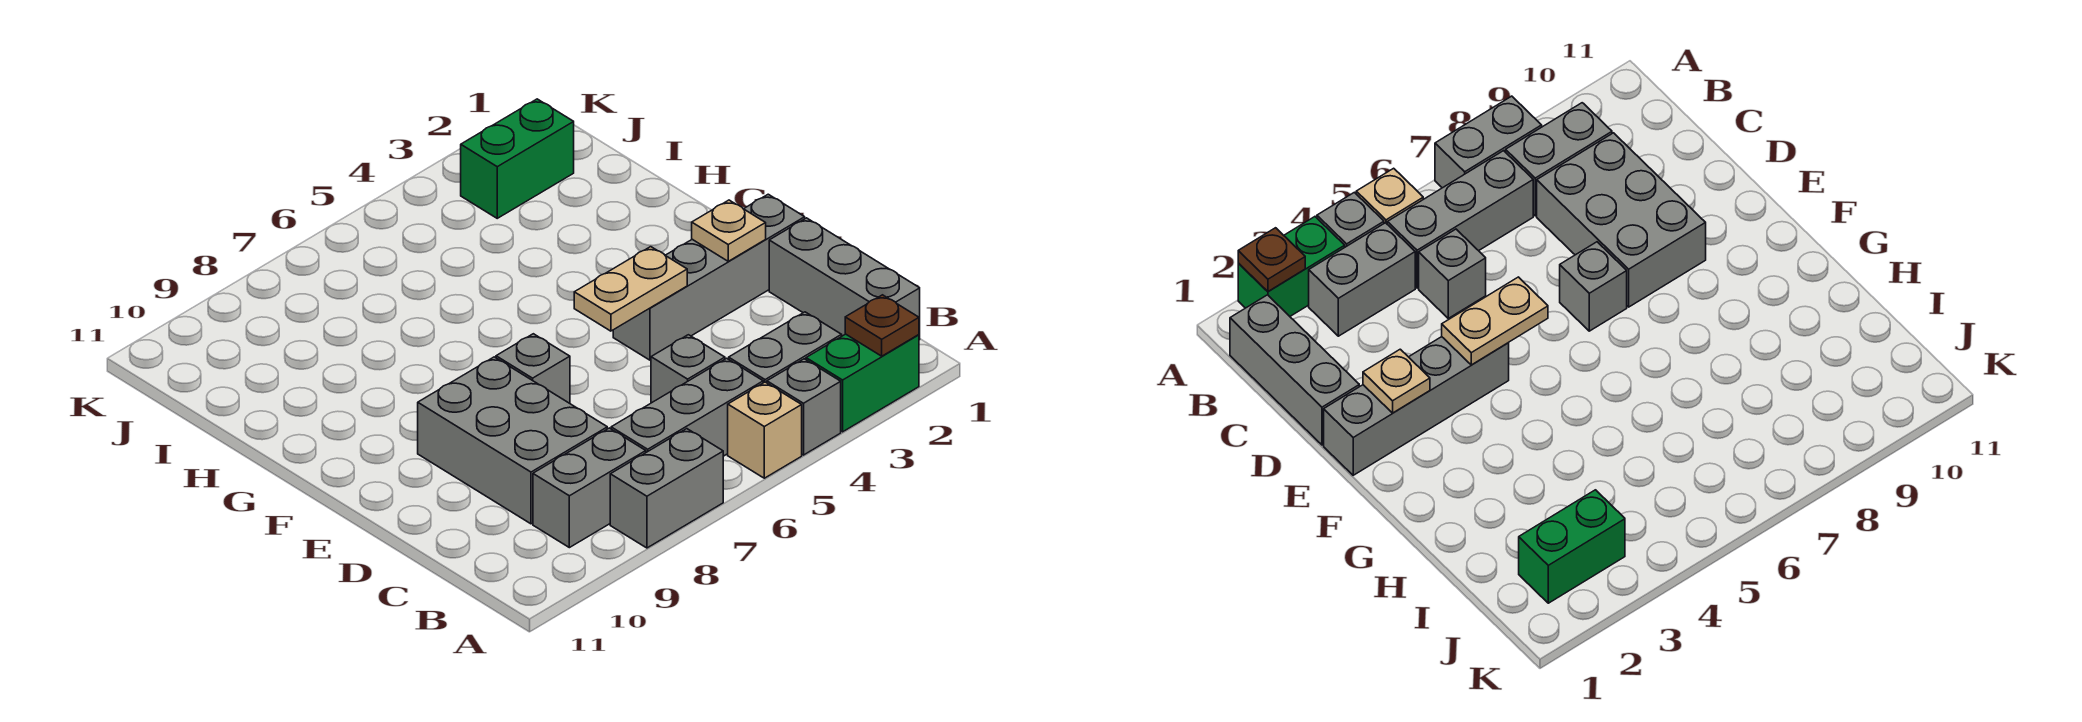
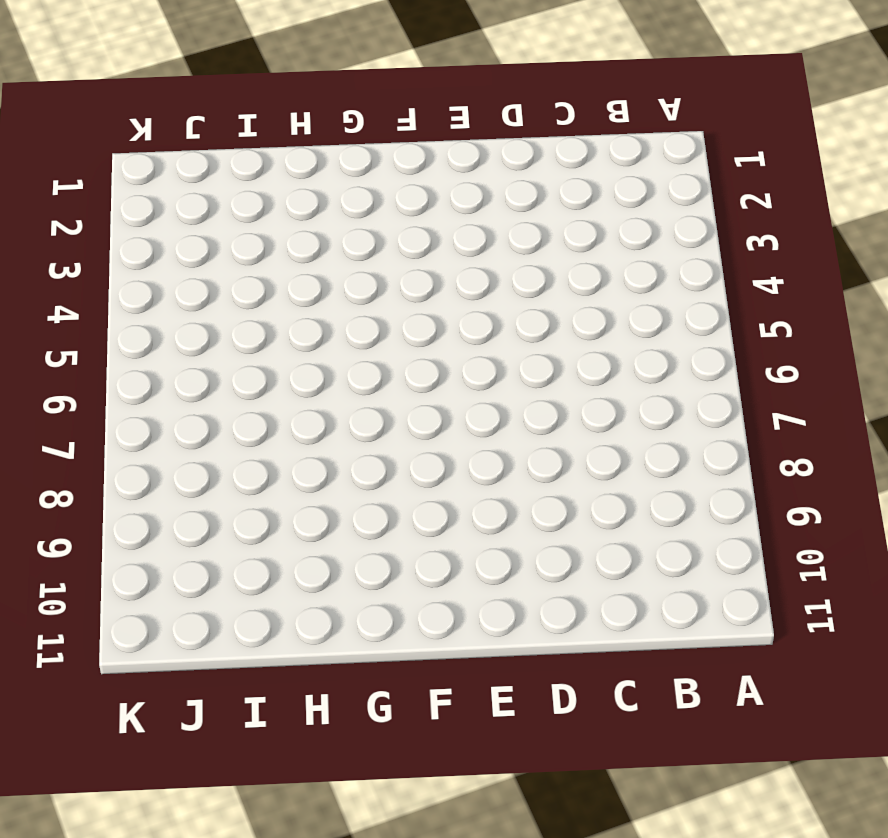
none -> green brick A2:A3 level 1
none -> grey brick A4 level 1
none -> tan brick A5 level 1

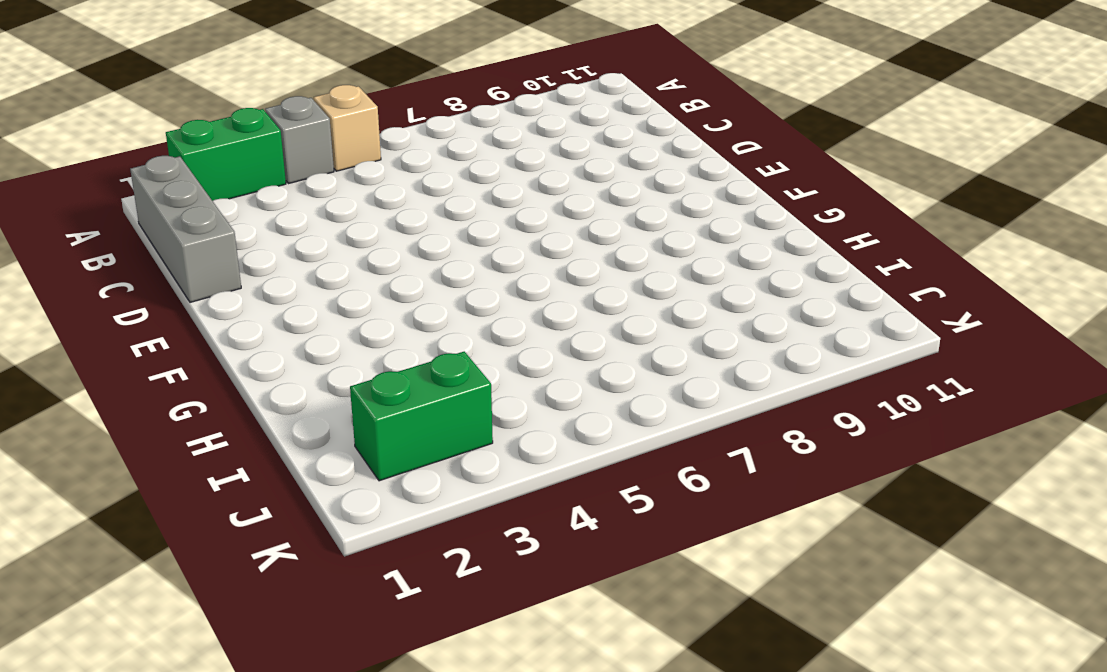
none -> grey brick A7:A8 level 1
none -> grey brick B3:B4 level 1
none -> grey brick B5:B7 level 1

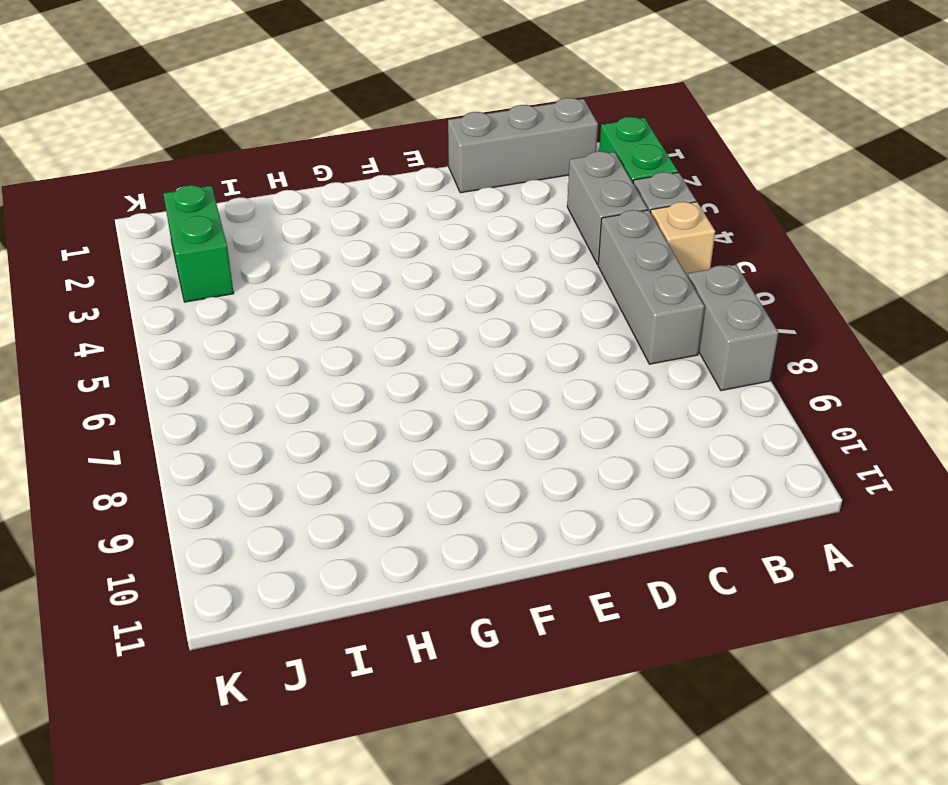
none -> grey brick B8:B9 level 1
none -> grey brick C5 level 1
none -> grey brick C8:E9 level 1

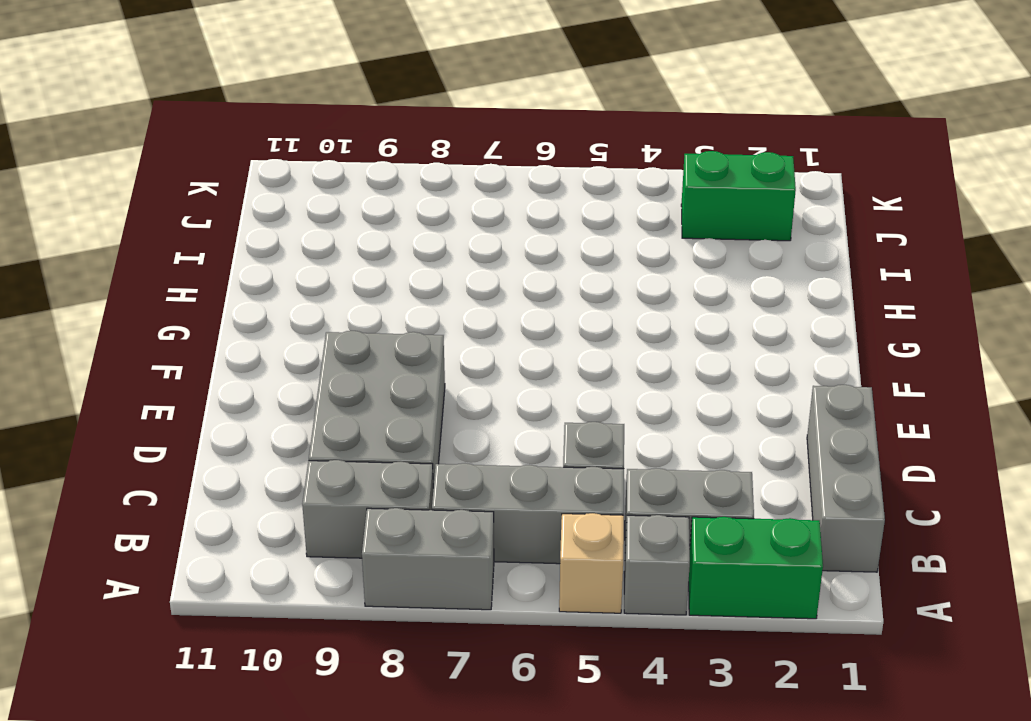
none -> grey brick E1:E4 level 1
none -> grey brick E7 level 1
none -> brown plate A2 level 2

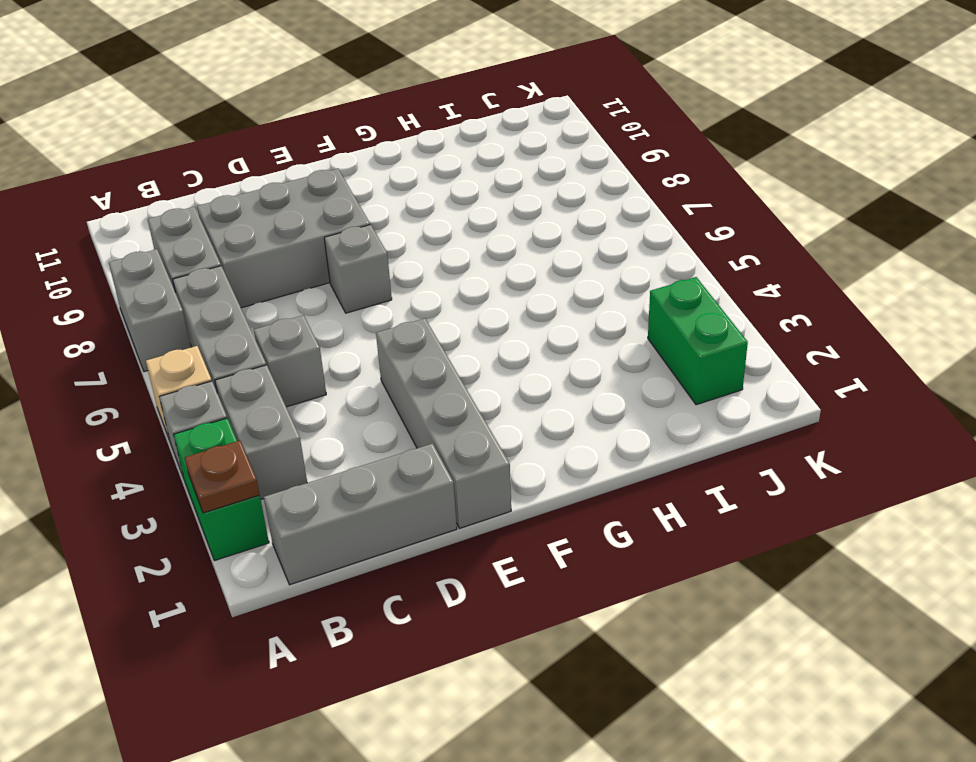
none -> tan plate E2 level 2
none -> tan plate E4:E5 level 2

